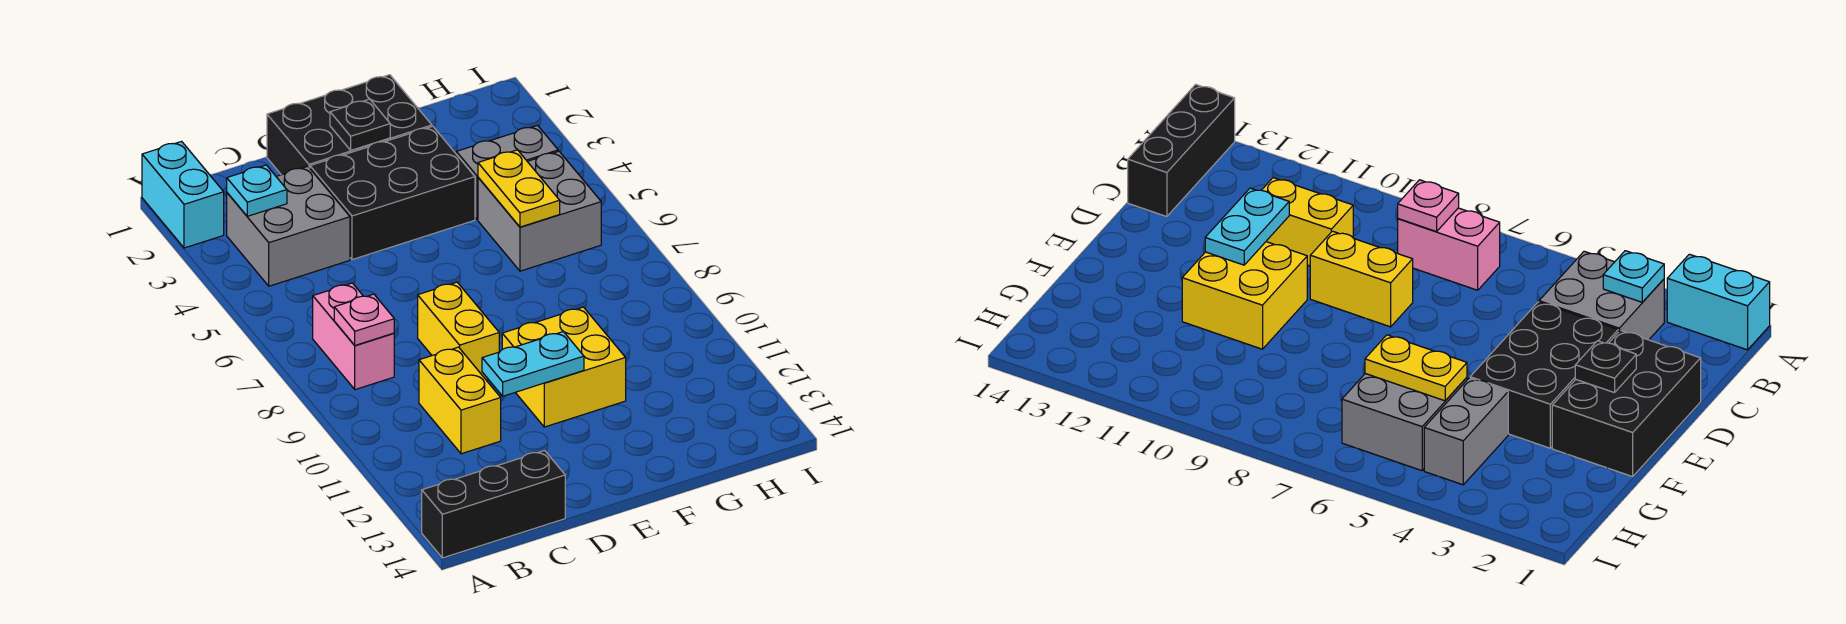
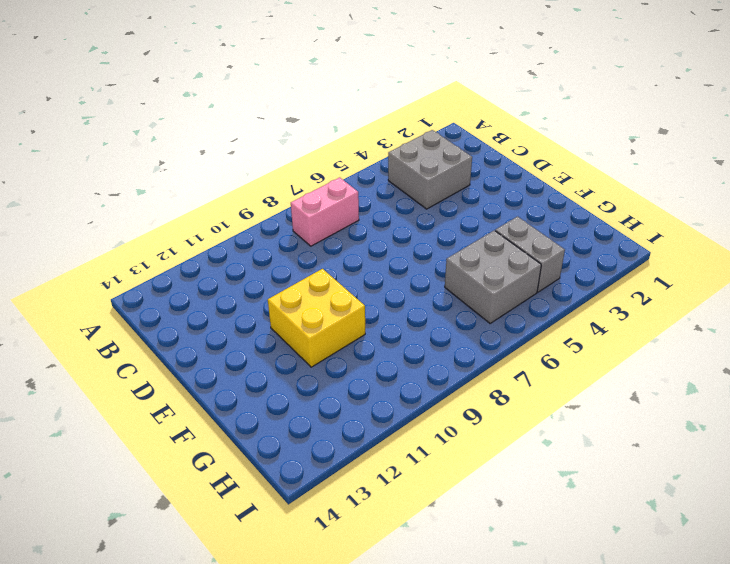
none -> cyan brick A1:A2 level 1
none -> black brick A14:C14 level 1
none -> yellow brick C10:C11 level 1

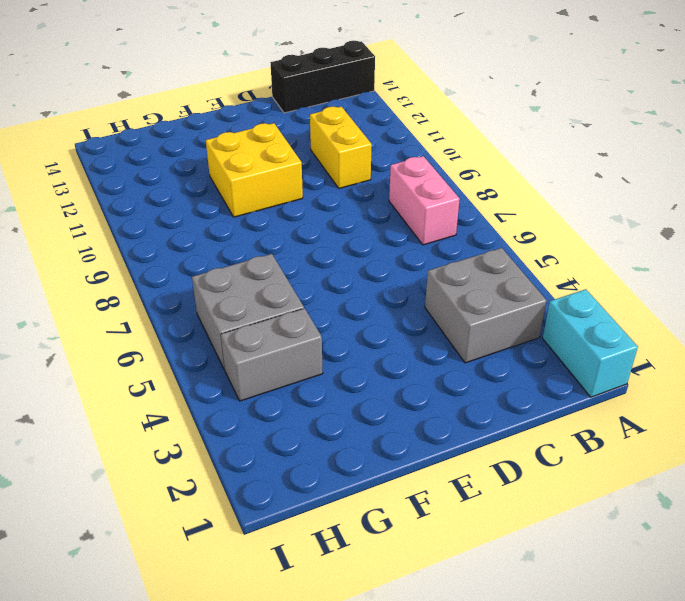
none -> black brick D1:F2 level 1
none -> black brick D3:F4 level 1
none -> yellow brick D8:D9 level 1

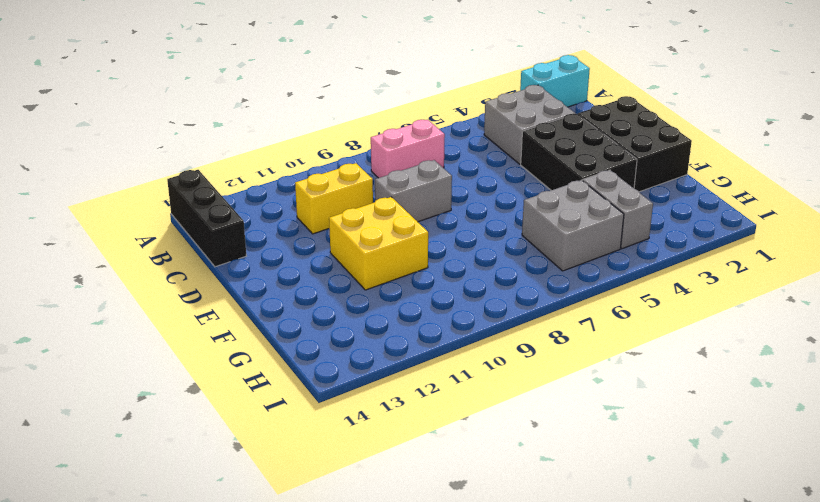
grey brick D8:D9 level 1 -> yellow brick D8:D9 level 1
none -> cyan plate B3 level 2
none -> pink plate B8 level 2
none -> cyan plate D11:E11 level 2

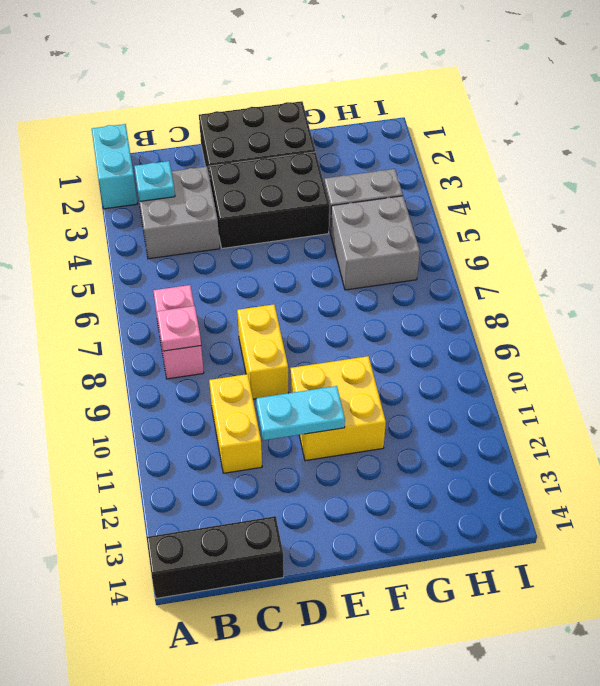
none -> black plate E2 level 2
none -> yellow plate G5:G6 level 2

